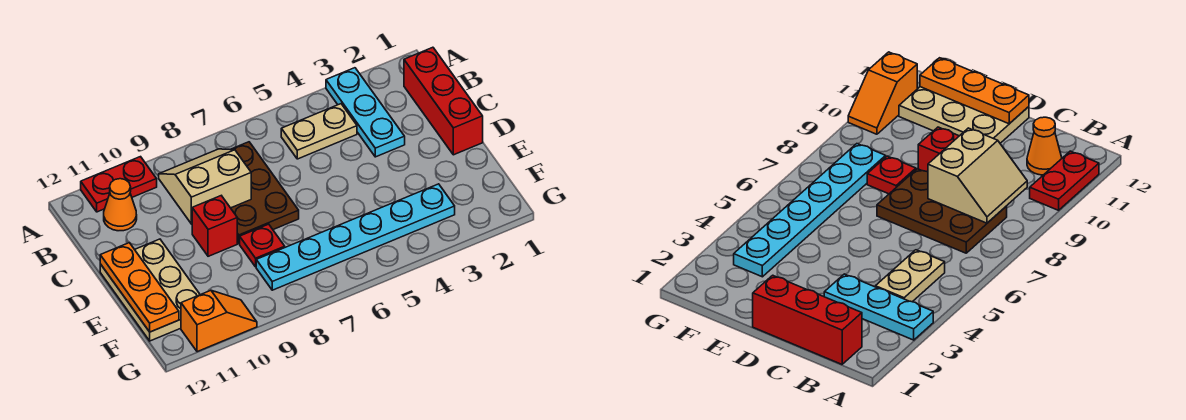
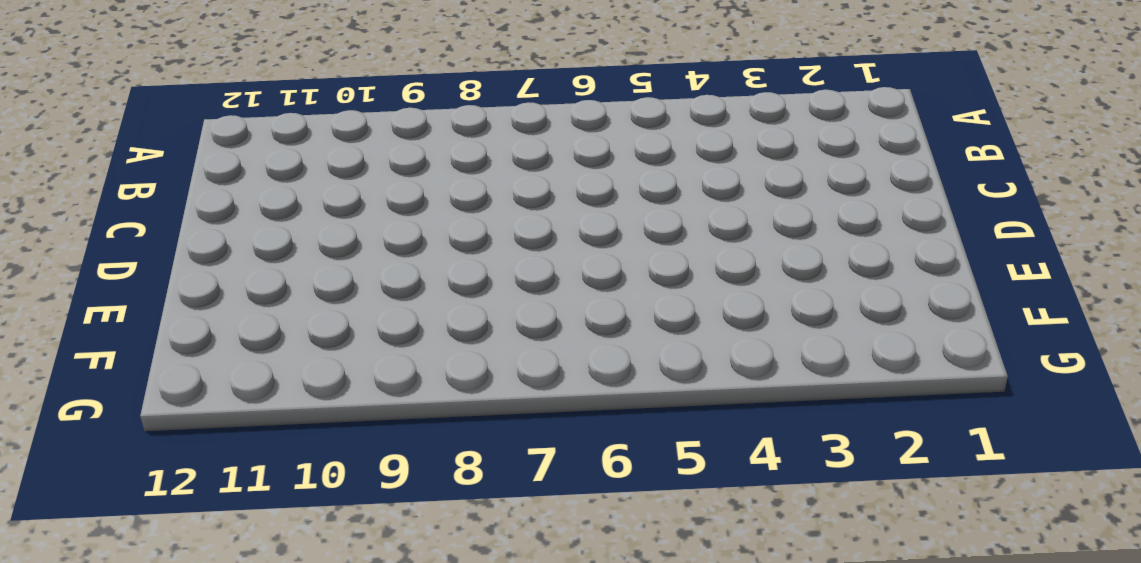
none -> cyan plate A3:C3 level 1
none -> red plate A10:A11 level 1
none -> red brick B1:D1 level 1

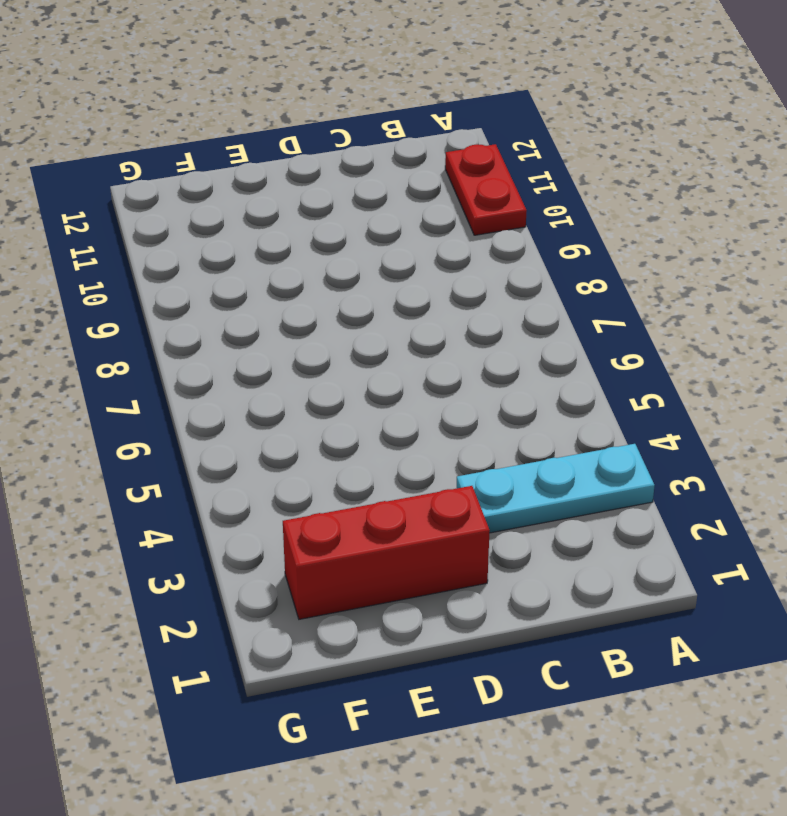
red brick D2:F2 level 1 -> red brick B1:D1 level 1
none -> tan plate B4:B5 level 1
none -> brown plate B7:D8 level 1
none -> orange cone B11 level 1

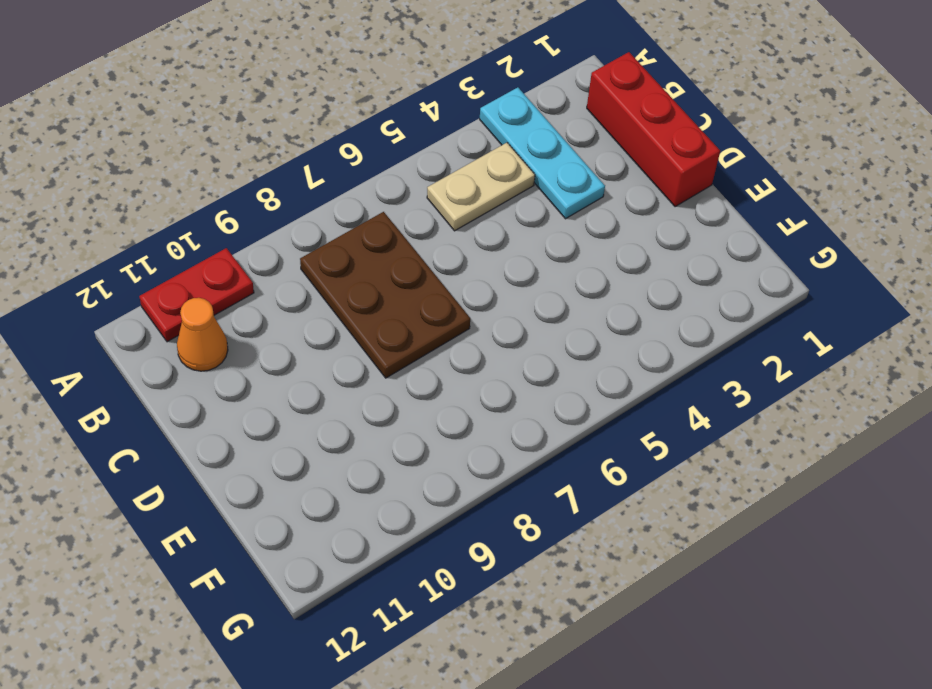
none -> red brick D9 level 1
none -> tan plate D11:F12 level 1
none -> red plate E8 level 1

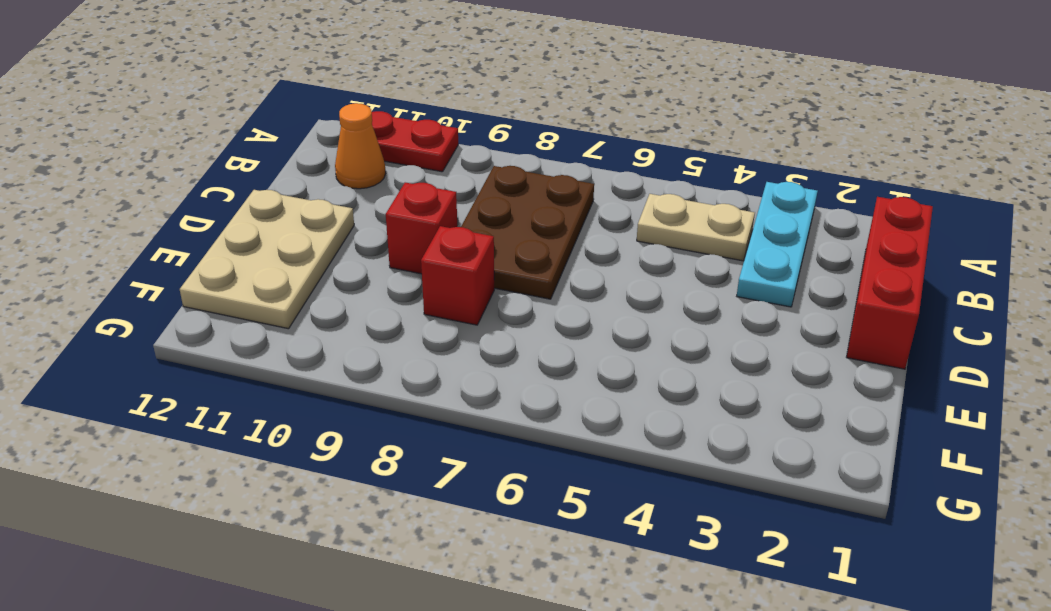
red brick E8 level 1 -> red plate E8 level 1
none -> cyan plate F3:F8 level 1
none -> orange slope G10:G11 level 1 top 11
none -> tan slope B8:C9 level 2 top C

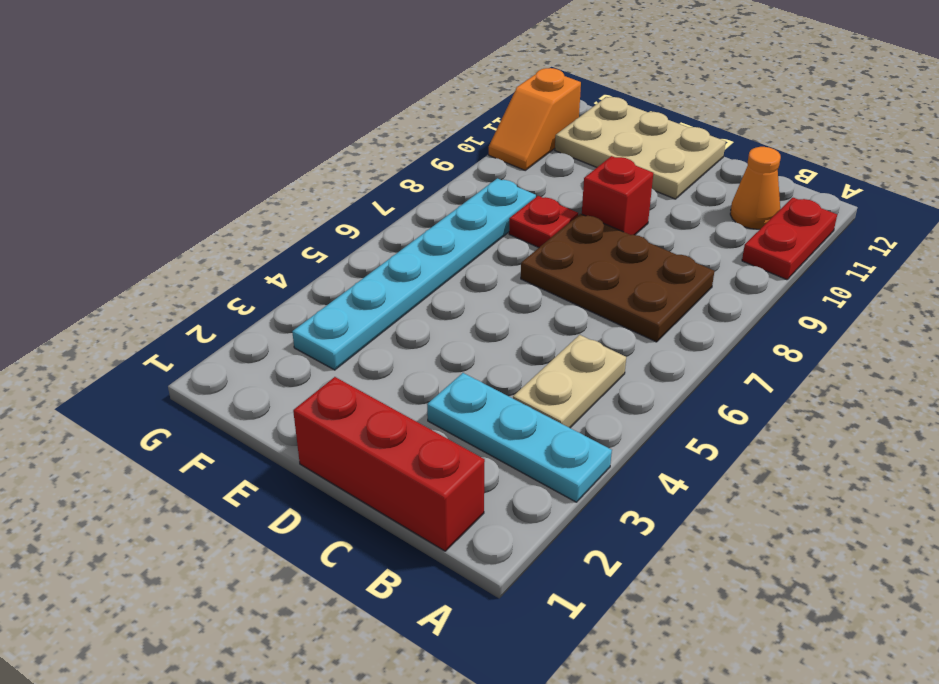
none -> tan slope B8:C9 level 2 top C
none -> orange plate D12:F12 level 2

